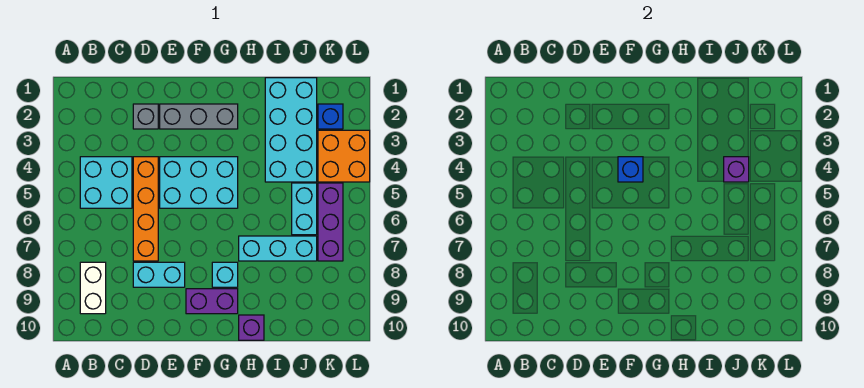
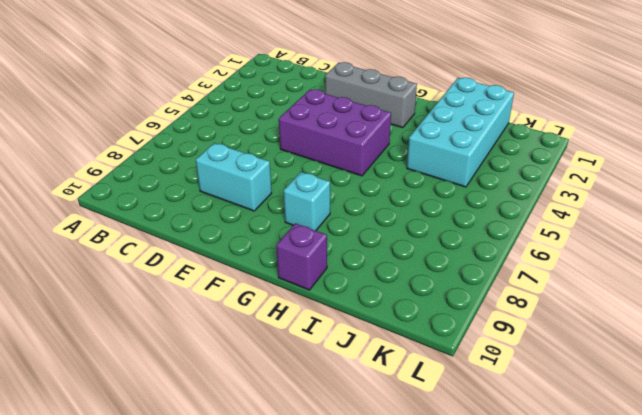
purple brick E4:G5 level 1 -> cyan brick E4:G5 level 1
none -> cyan brick B4:C5 level 1
none -> white brick B8:B9 level 1
none -> grey brick D2 level 1

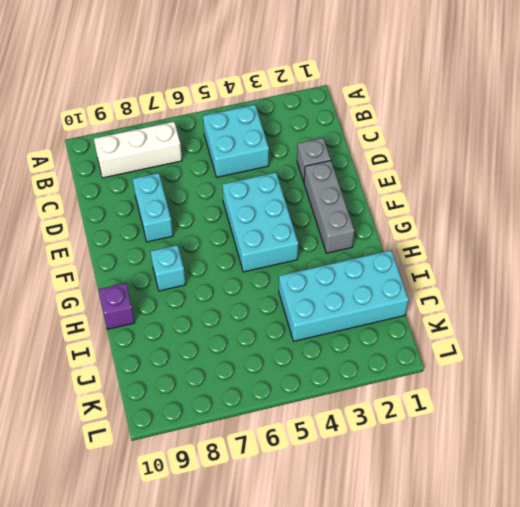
white brick B7:B9 level 1 -> white brick B8:B9 level 1
none -> orange brick D4:D7 level 1
none -> purple brick F9:G9 level 1
none -> cyan brick H7:J7 level 1

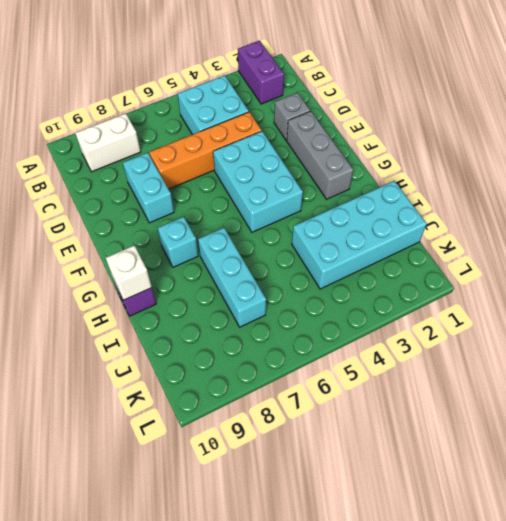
purple brick A2:B2 level 1 -> purple brick F9:G9 level 1
white brick H10 level 2 -> none
none -> cyan brick J5:J6 level 1
none -> blue brick K2 level 1
none -> orange brick K3:L4 level 1

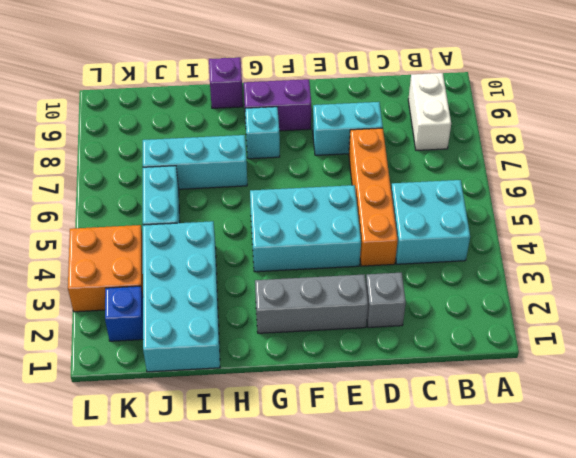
none -> purple brick K5:K7 level 1
none -> blue brick F4 level 2
none -> purple brick J4 level 2

